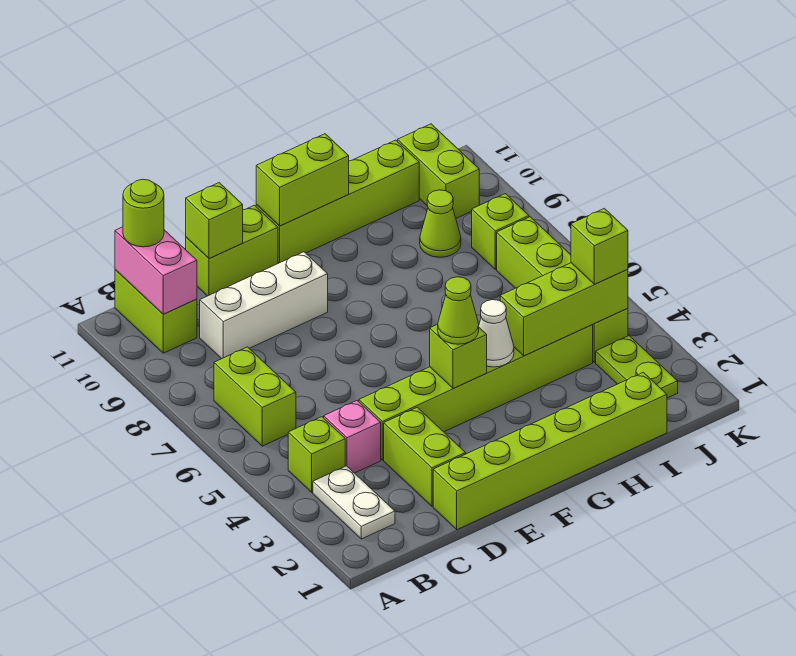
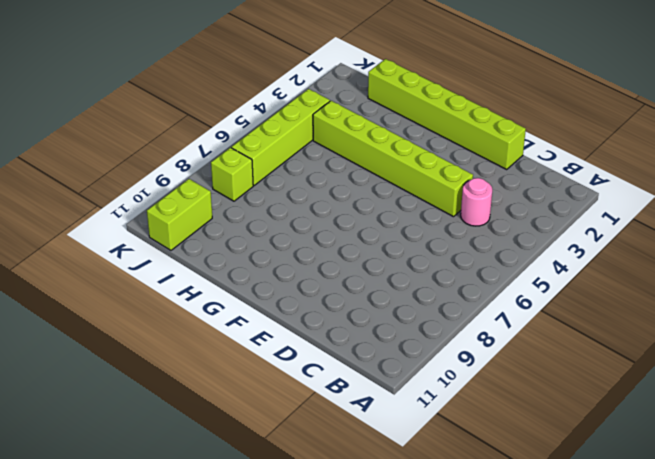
pink round brick C4 level 1 -> pink brick C4 level 1
none -> white plate B2:B3 level 1
none -> lime brick B4 level 1
none -> lime brick B6:B7 level 1

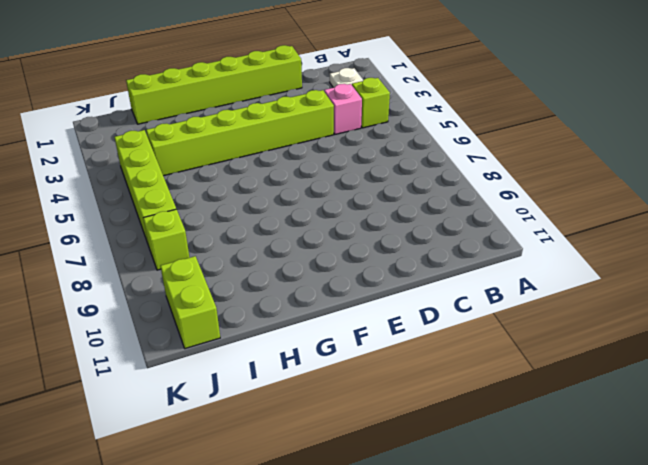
none -> lime brick B6:B7 level 1
none -> lime brick B10:B11 level 1
none -> white brick C9:E9 level 1

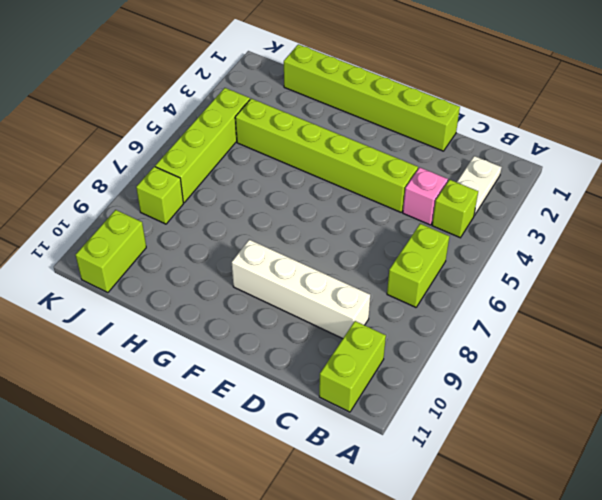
white brick C9:F9 level 1 -> white brick C9:E9 level 1
none -> lime brick D2:D3 level 1
none -> lime brick D11:E11 level 1
none -> lime brick F11:I11 level 1

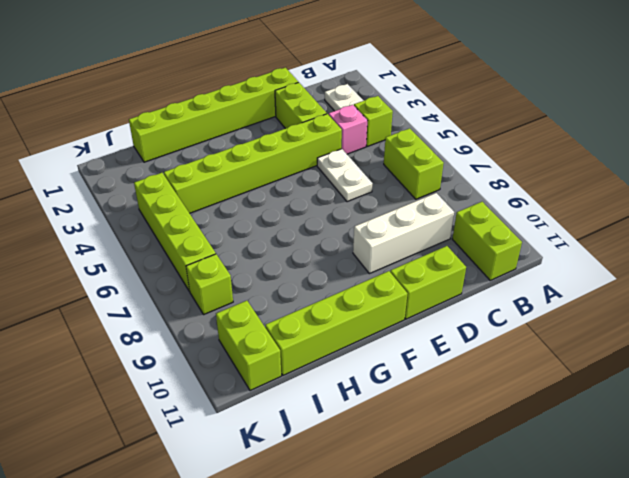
white plate D5:D6 level 1 -> none
none -> lime cone I9 level 1
none -> lime plate J2:J3 level 1
none -> pink brick B10:B11 level 2

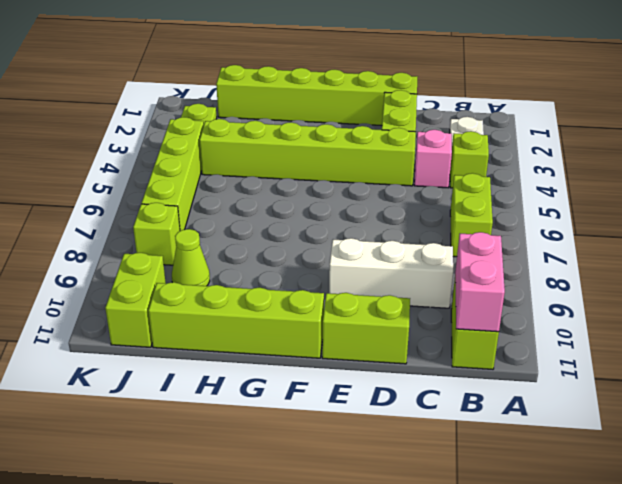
none -> lime brick D11 level 2
none -> lime brick F4 level 2
none -> lime brick F11:G11 level 2

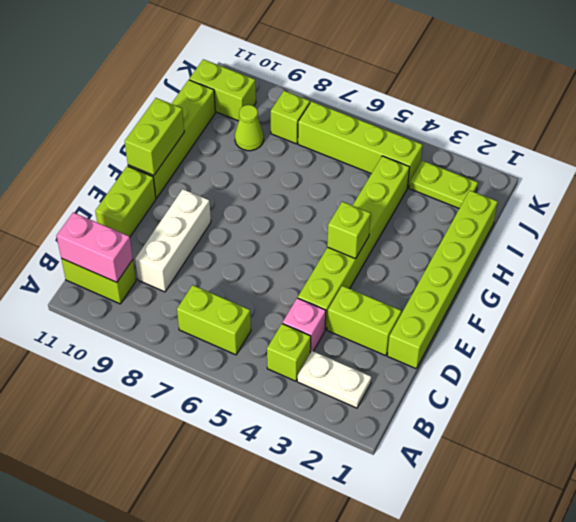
none -> lime brick D11 level 2
none -> white cone G4 level 2
none -> lime brick H4:J4 level 2

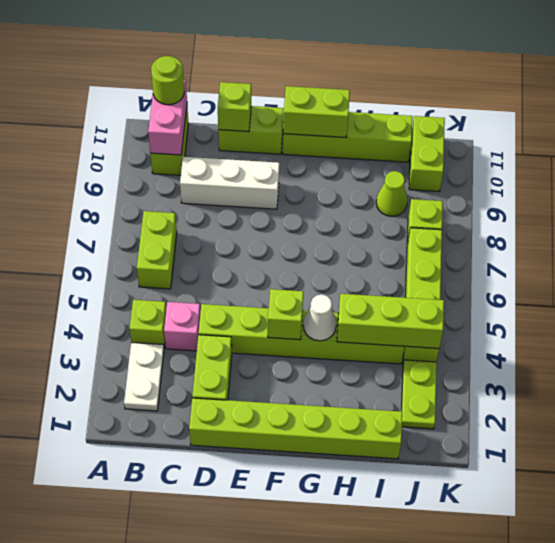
none -> lime cone F4 level 3
none -> lime brick J4 level 3

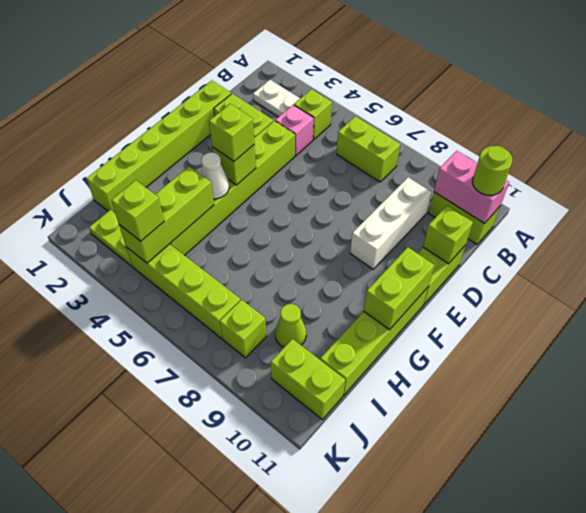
lime brick F4 level 3 -> lime cone F4 level 3

